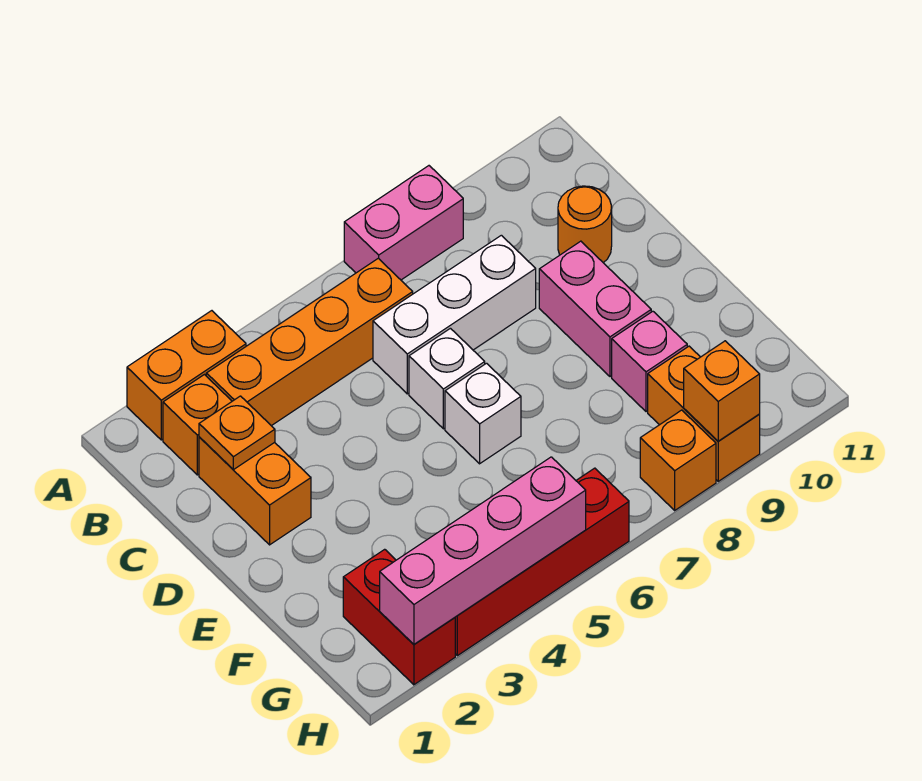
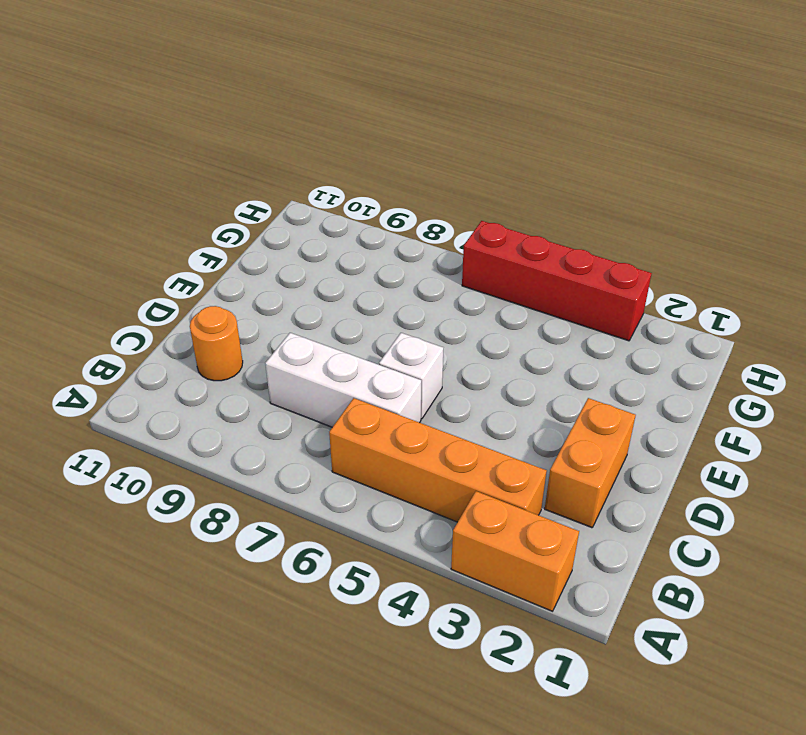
none -> pink brick A7:A8 level 1
none -> orange brick B2 level 1
none -> pink brick D9:E9 level 1

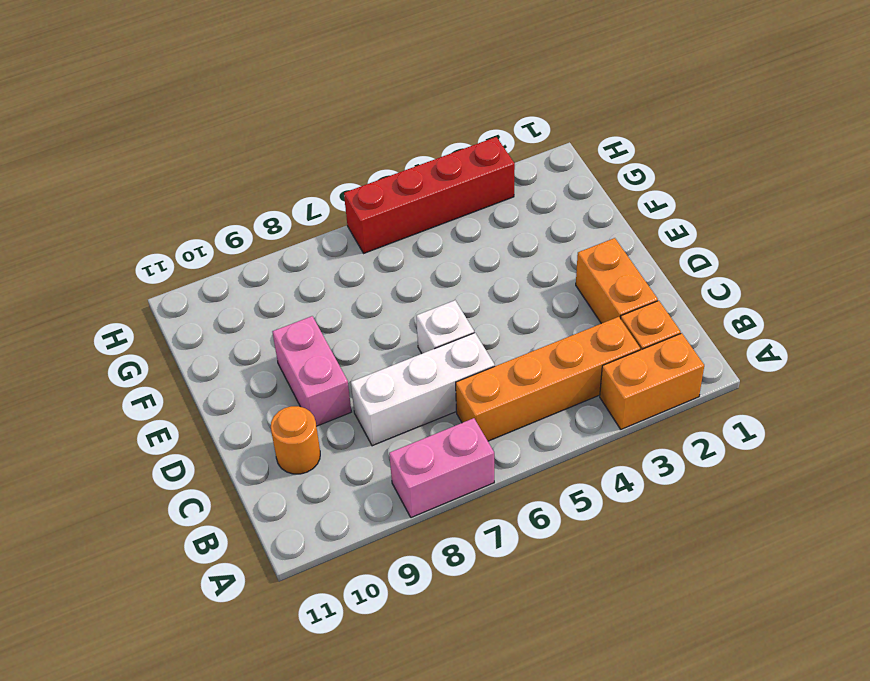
none -> white brick E6 level 1
none -> pink brick F9 level 1
none -> red brick G2:H2 level 1

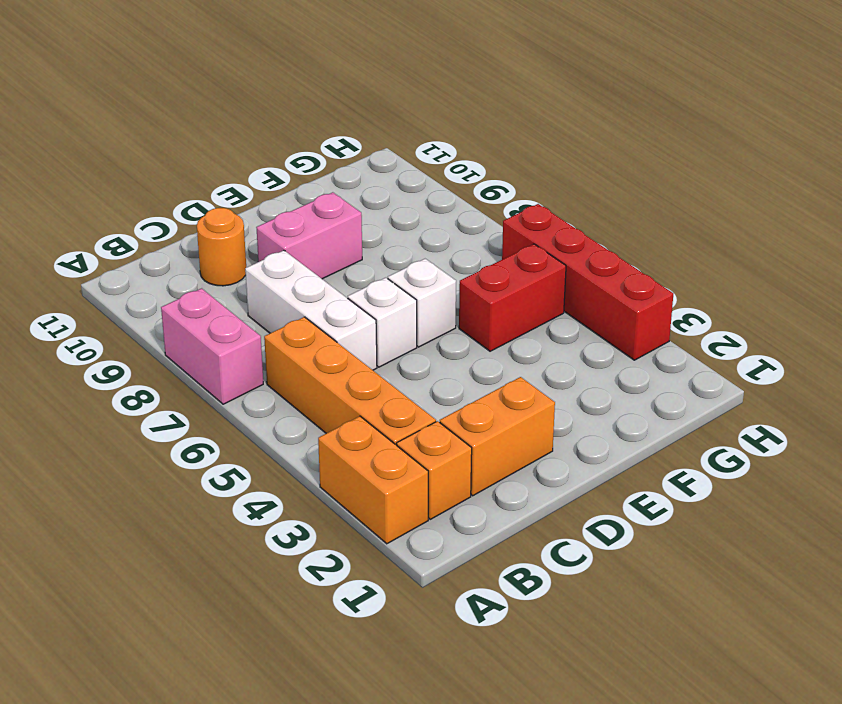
red brick F5:G5 level 1 -> red brick G2:H2 level 1
none -> pink brick F9 level 1
none -> orange brick G9:H9 level 1
none -> orange brick H8 level 1

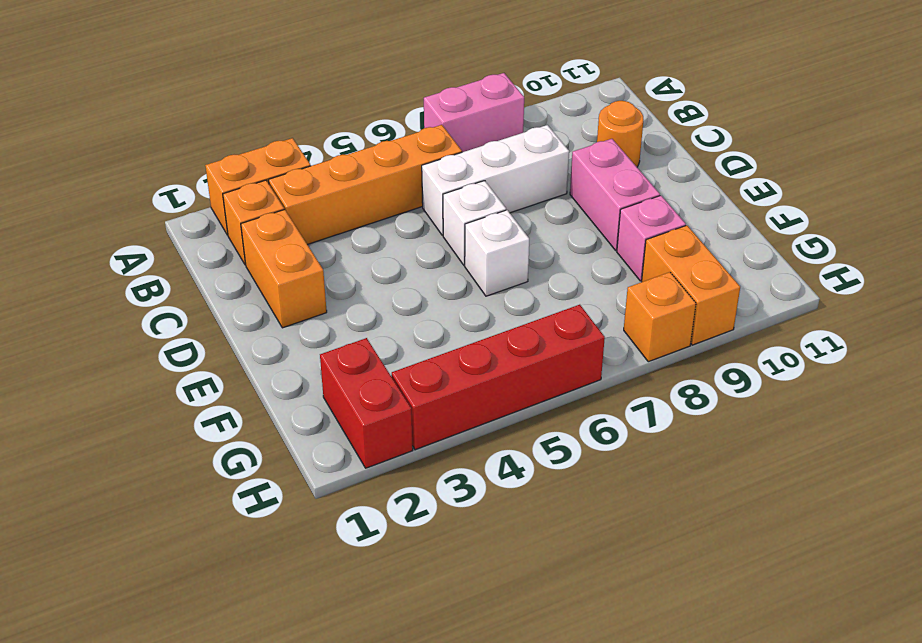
none -> orange plate C2 level 2
none -> pink brick H2:H5 level 2
none -> orange brick H9 level 2

